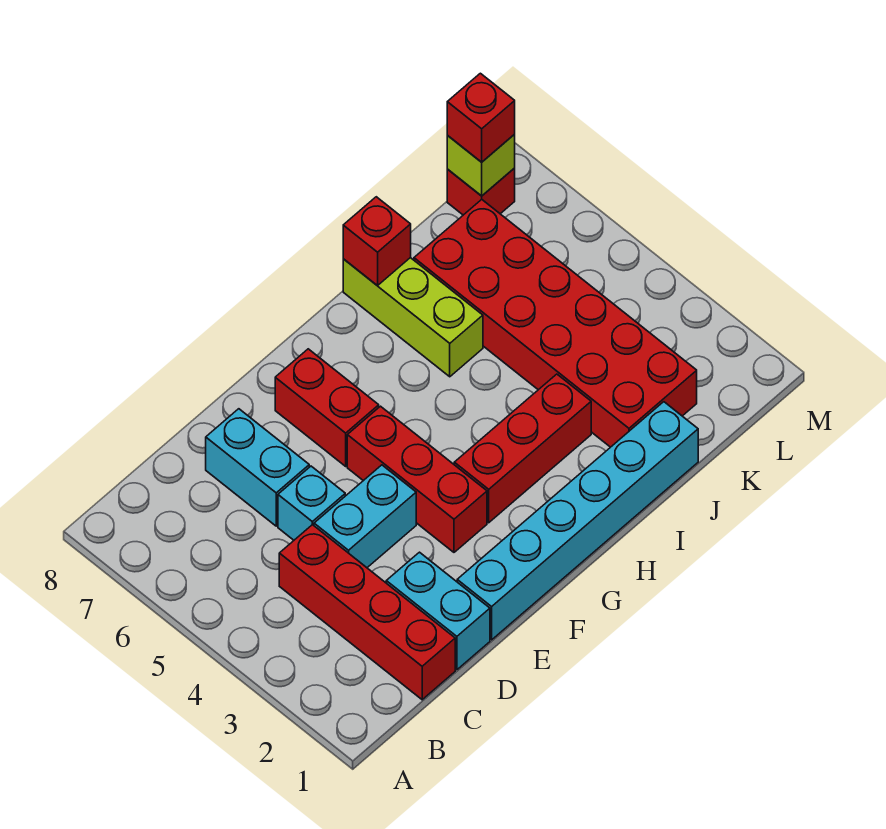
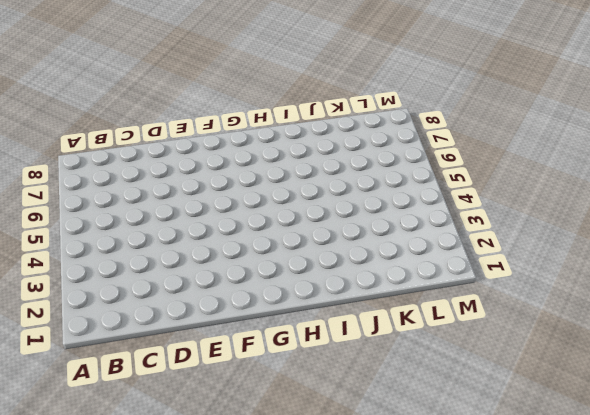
none -> red brick C1:C4 level 1
none -> cyan brick D1:D2 level 1
none -> cyan brick D4:E4 level 1

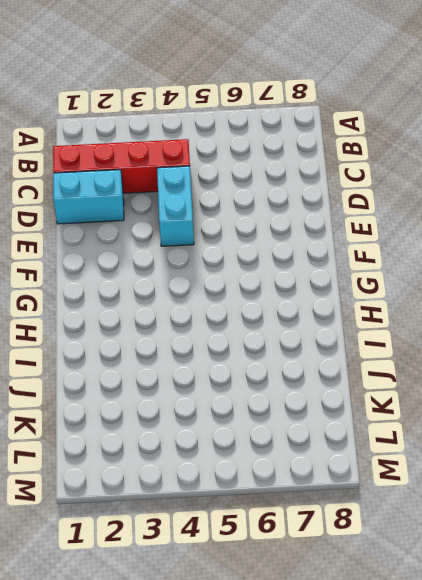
none -> cyan brick D5 level 1
none -> cyan brick D6:D7 level 1
none -> cyan brick E1:J1 level 1

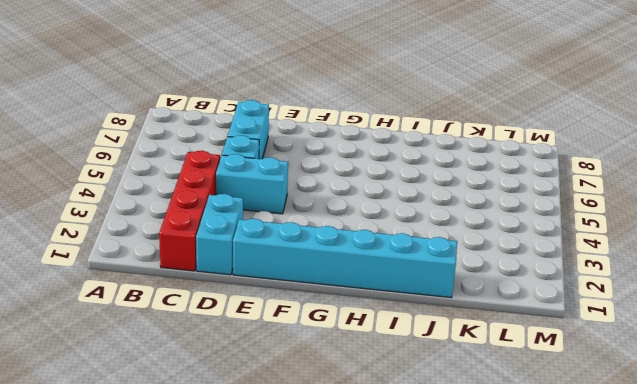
none -> red brick F3:F5 level 1
none -> red brick F6:F7 level 1
none -> red brick G3:I3 level 1

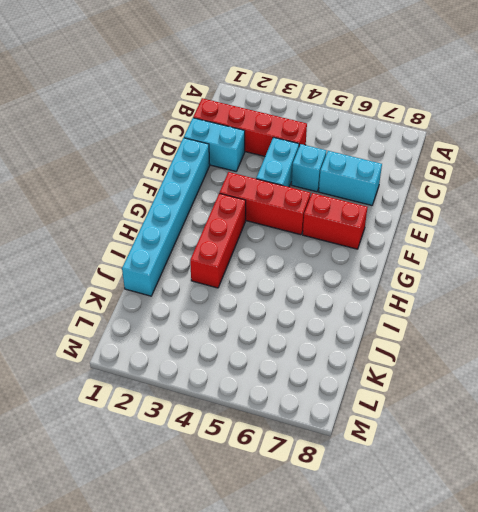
none -> lime brick I6:I8 level 1
none -> red brick J2:K7 level 1
none -> red brick L8 level 1

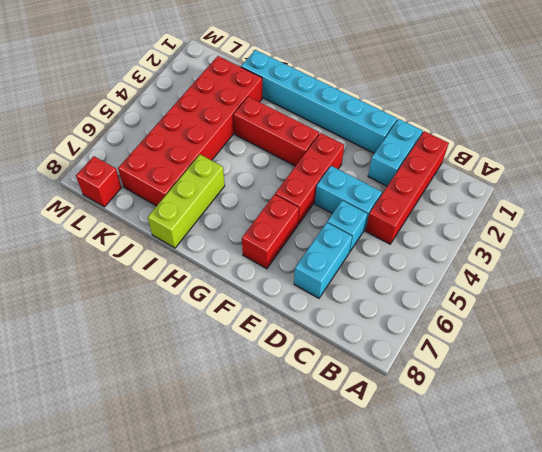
none -> red brick I8 level 2
none -> lime brick L8 level 2
none -> red brick L8 level 3

